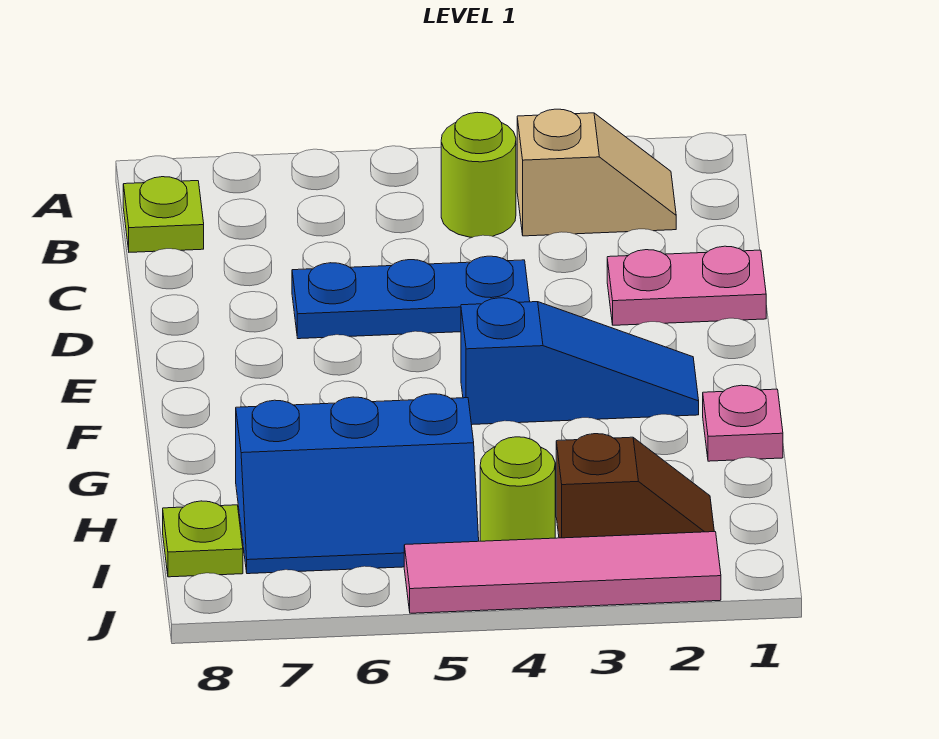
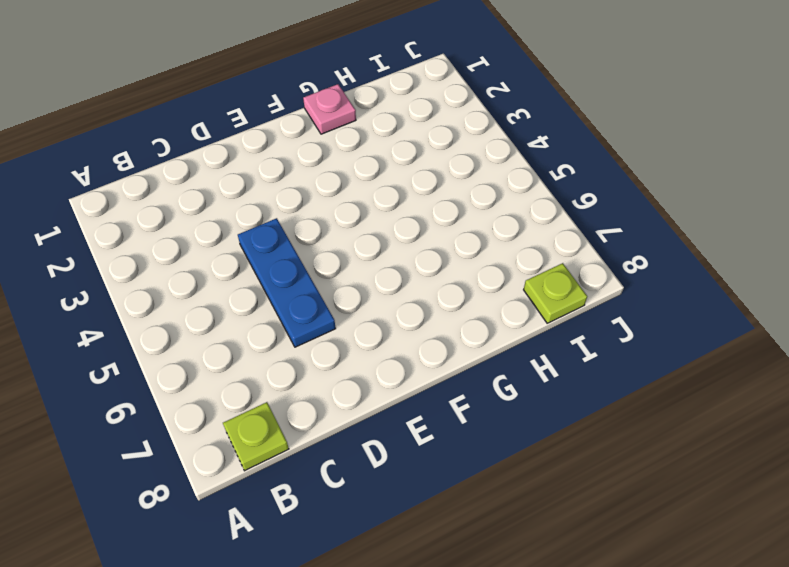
none -> tan slope B2:B3 level 1 top 3
none -> lime round brick B4 level 1
none -> pink plate D1:D2 level 1

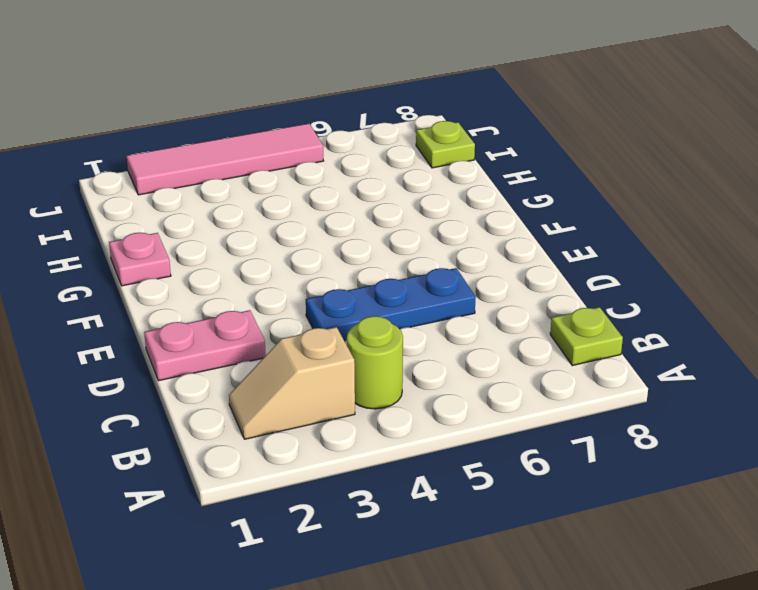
none -> blue slope F2:F4 level 1 top 4
none -> blue slope H5:I7 level 1 top H
none -> brown slope I2:I3 level 1 top 3

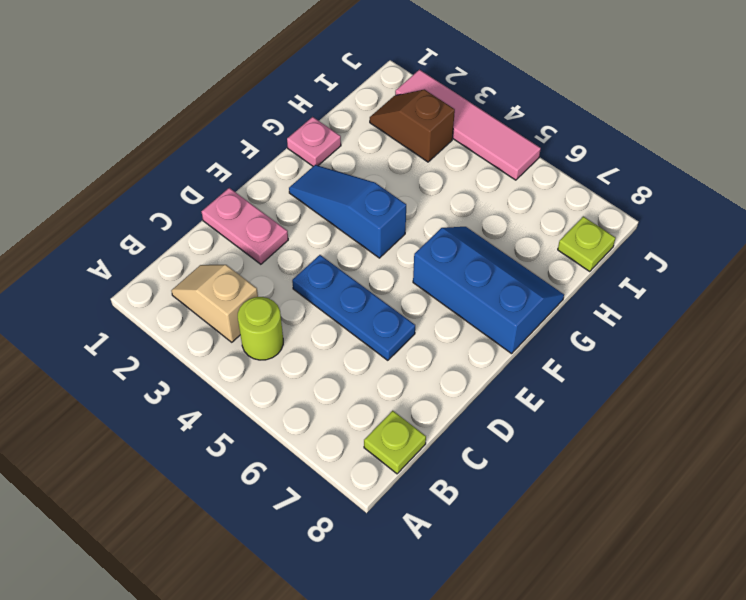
blue slope F6:G8 level 1 top F -> blue slope H5:I7 level 1 top H
none -> lime round brick I4 level 1

